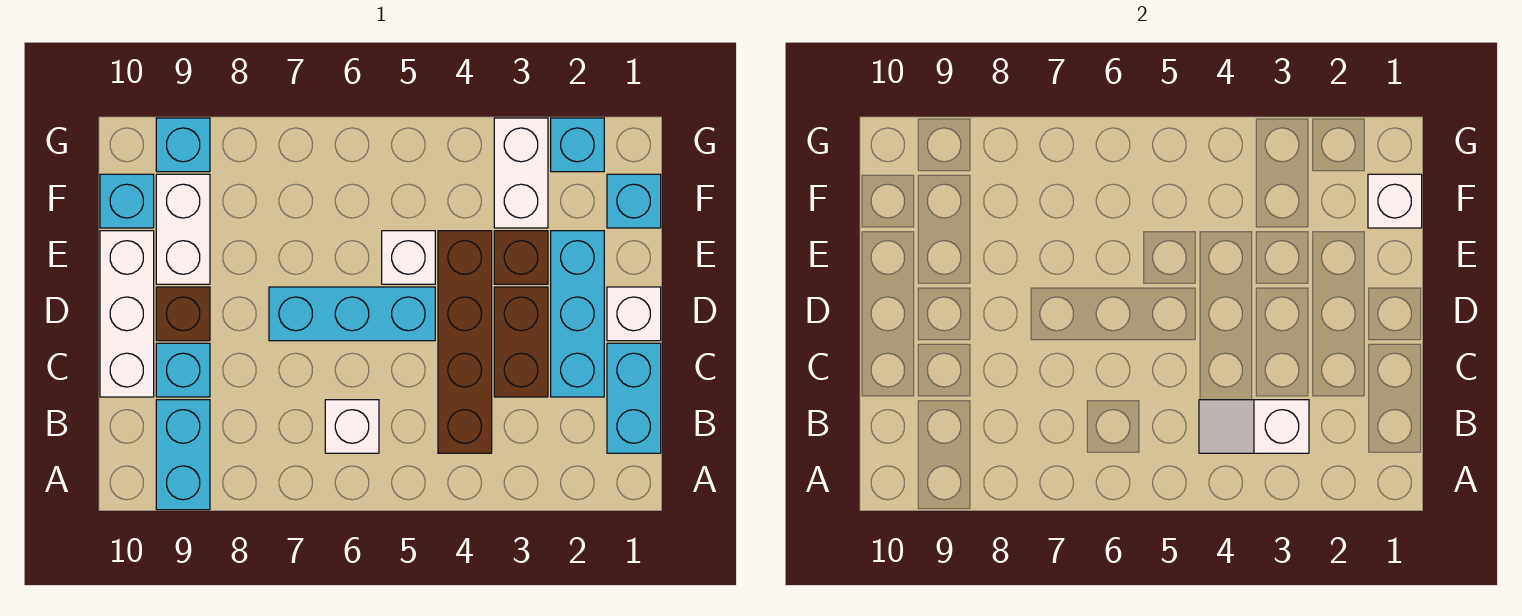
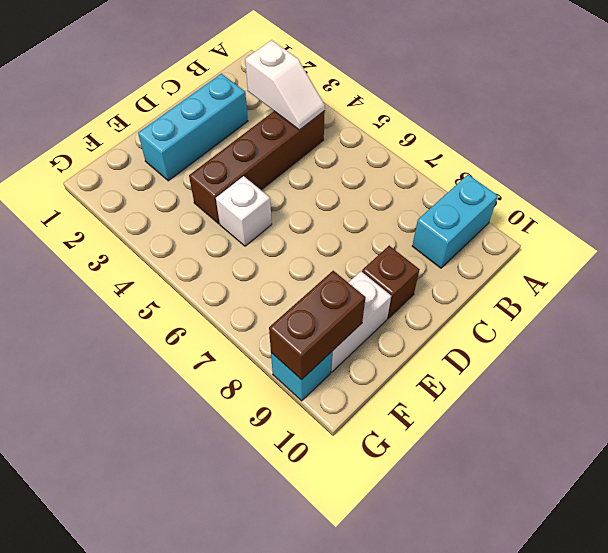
brown brick F9:G9 level 2 -> brown brick C3:D3 level 1
none -> cyan brick B1:C1 level 1
none -> white brick B6 level 1
none -> cyan brick C9 level 1

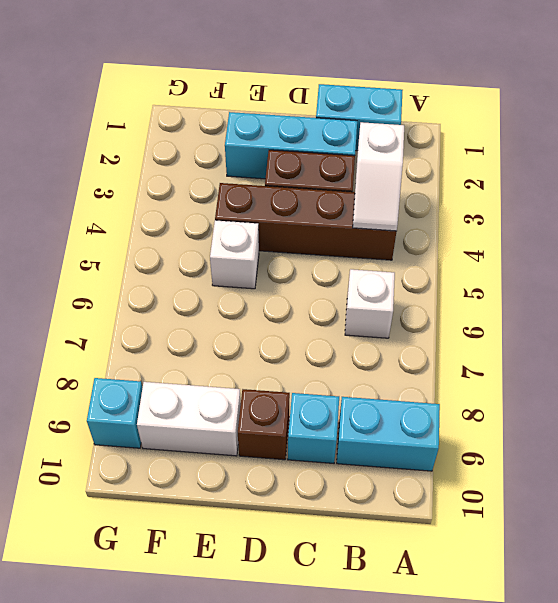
none -> white brick C10:E10 level 1
none -> white brick D1 level 1
none -> cyan brick D5:D7 level 1

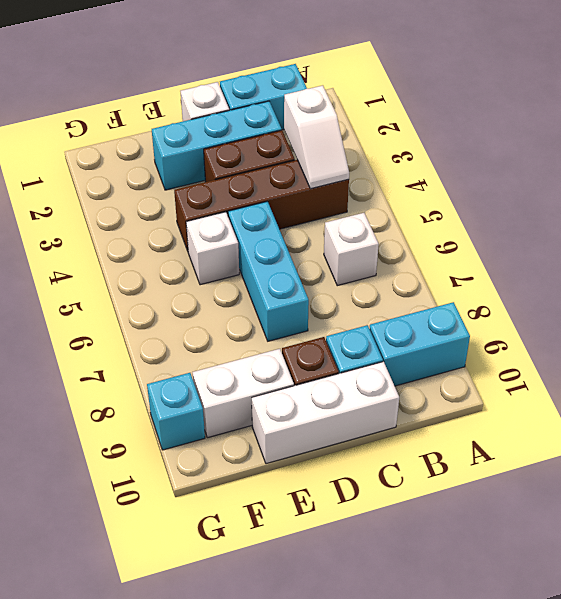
none -> brown brick E3 level 1
none -> cyan brick F1 level 1
none -> white brick F3:G3 level 1

